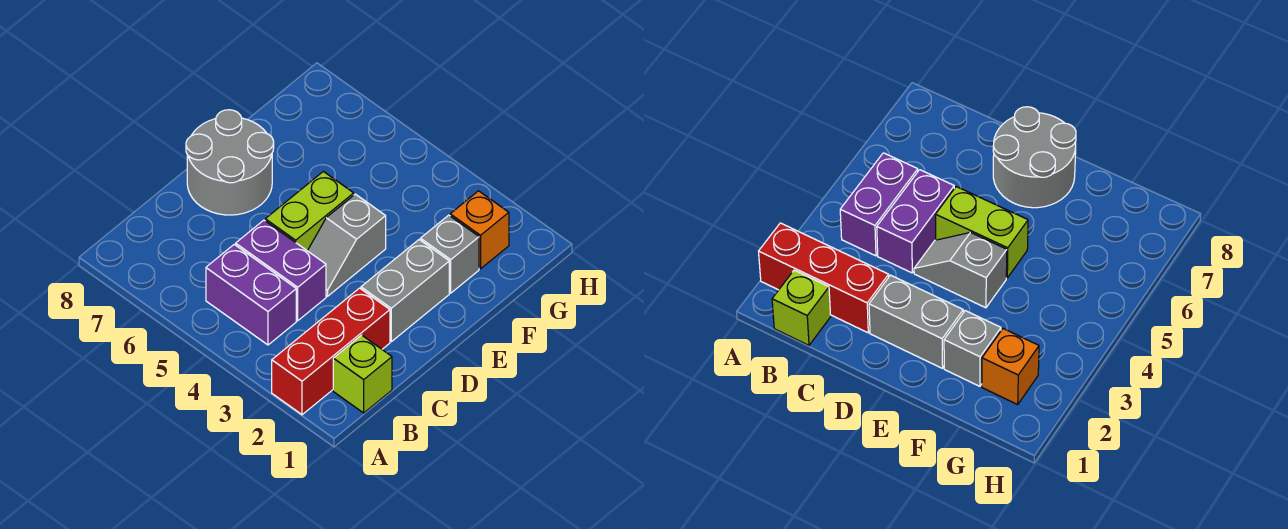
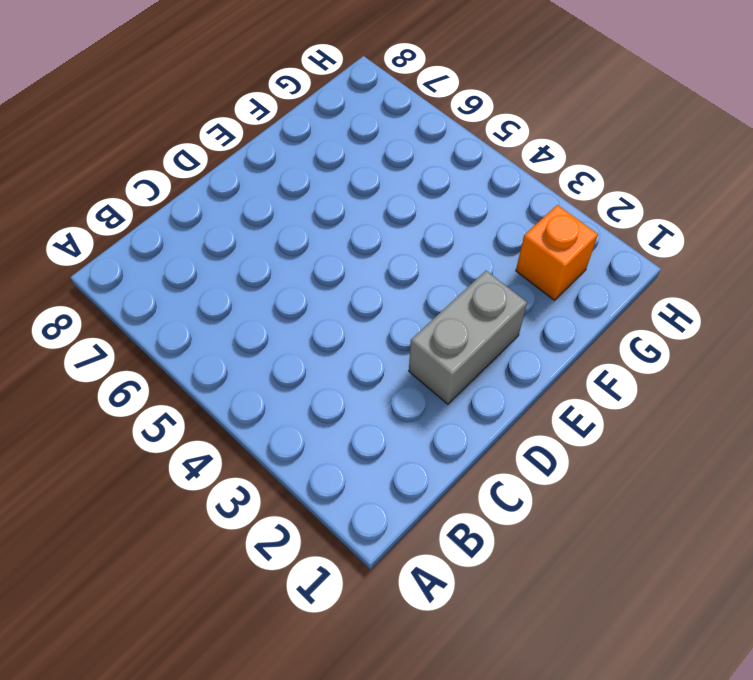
none -> red brick A2:C2 level 1
none -> lime brick B1 level 1

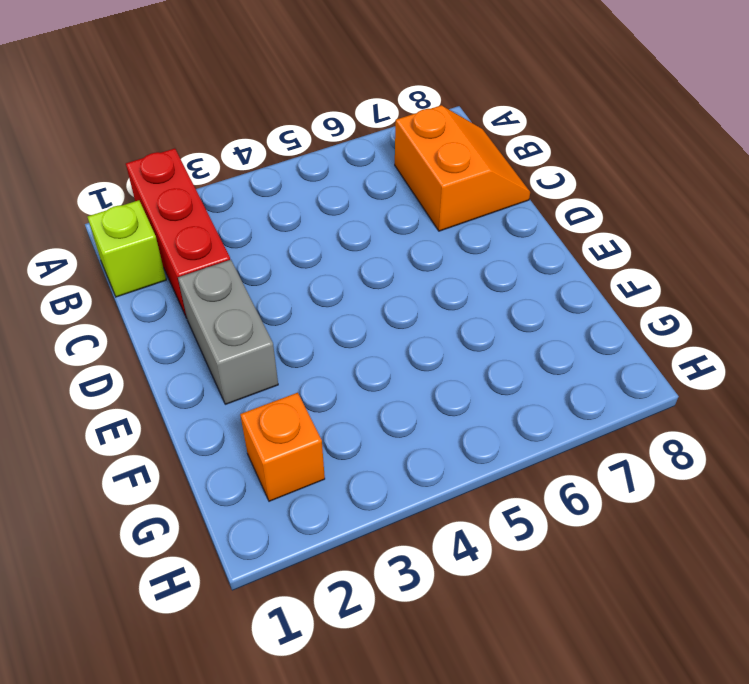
orange slope B7:C8 level 1 top 7 -> none
none -> purple brick B4:B5 level 1
none -> purple brick C4:C5 level 1

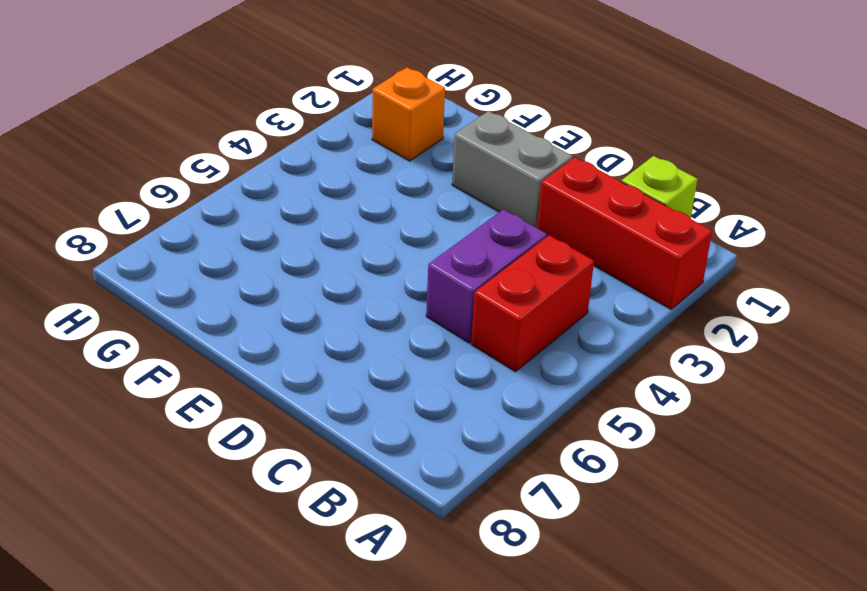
red brick B4:B5 level 1 -> purple brick B4:B5 level 1
none -> grey slope D4:E4 level 1 top E
none -> lime brick D5:E5 level 1

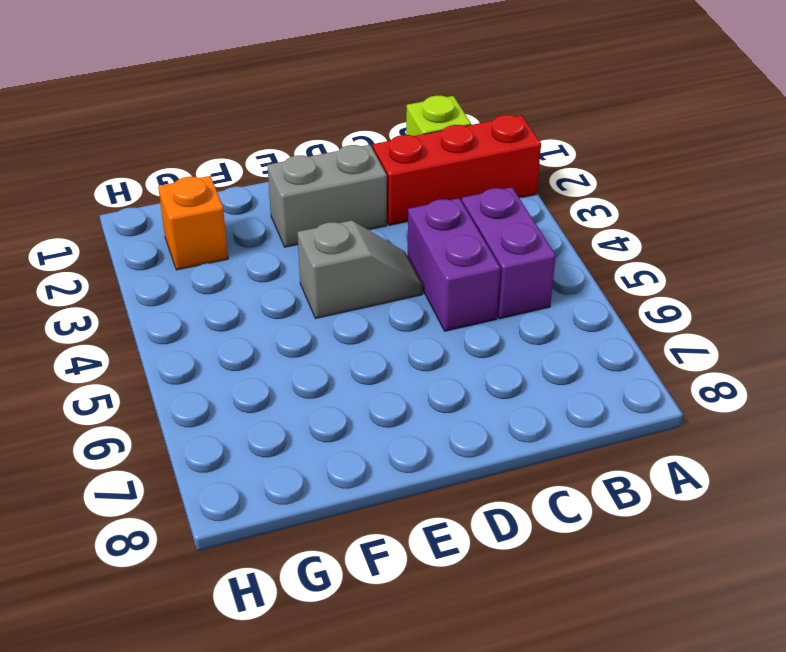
none -> lime brick D5:E5 level 1
none -> grey round brick D7:E8 level 1

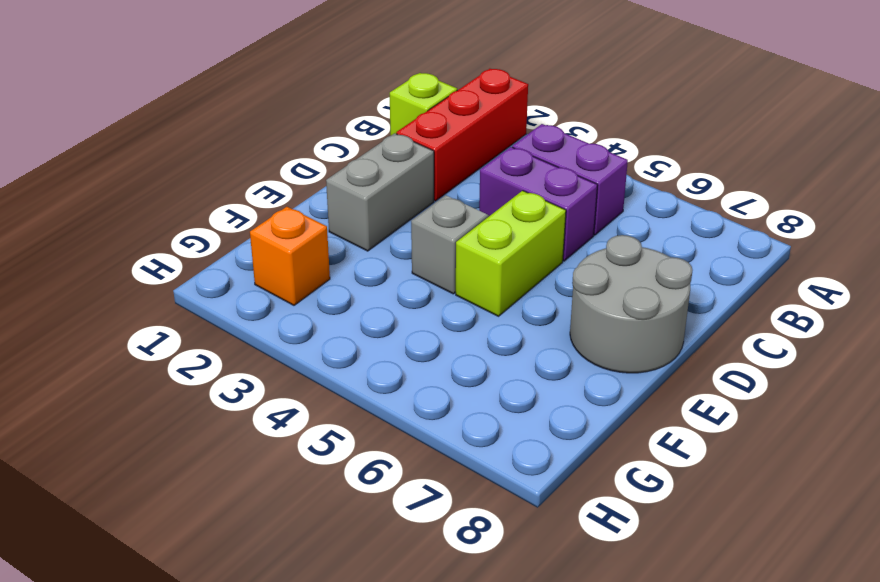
none -> grey brick F2 level 1

